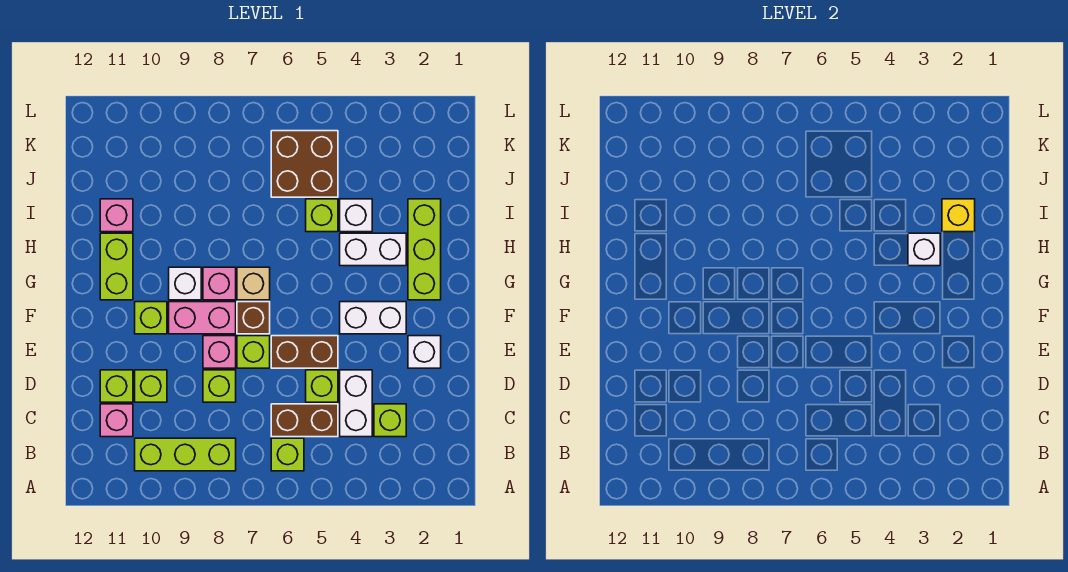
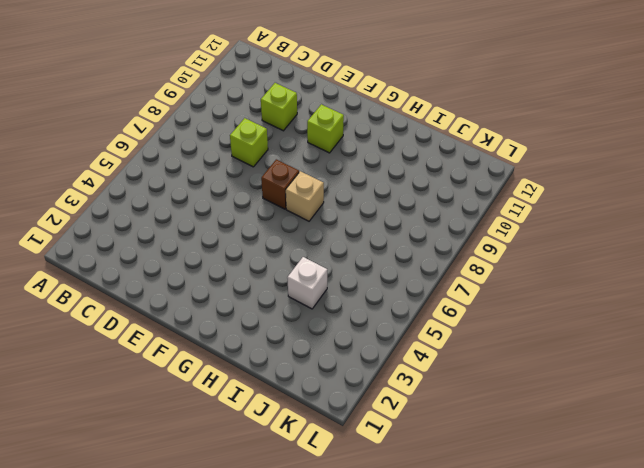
none -> lime brick B6 level 1
none -> lime brick B8:B10 level 1
none -> lime brick C3 level 1
none -> white brick C4:D4 level 1

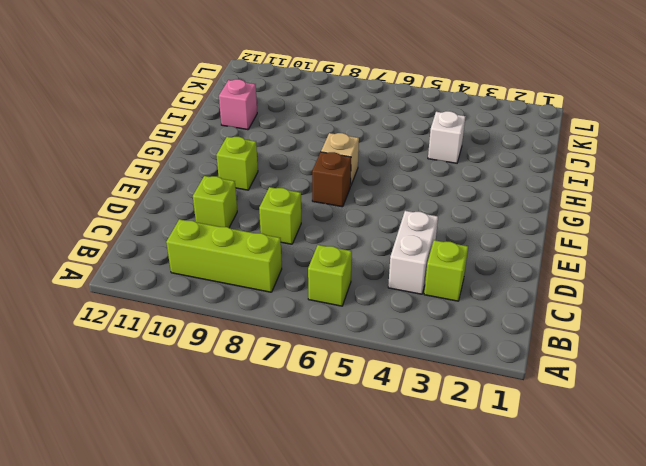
none -> brown brick C5:C6 level 1
none -> pink brick C11 level 1
none -> lime brick D5 level 1
none -> lime brick D11 level 1

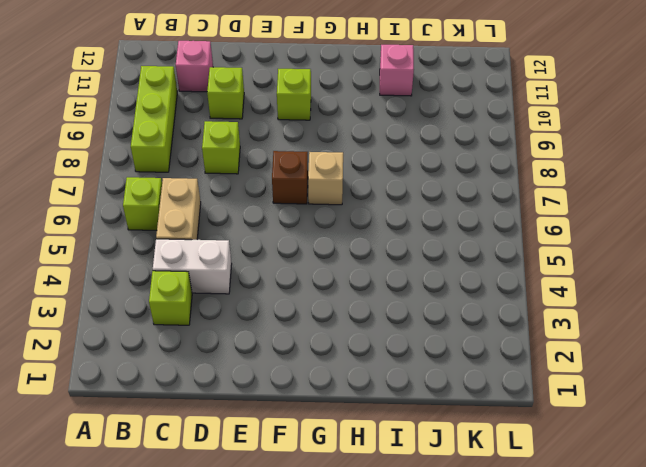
tan brick C5:C6 level 1 -> brown brick C5:C6 level 1
none -> lime brick D5 level 1
none -> lime brick D11 level 1
none -> white brick E2 level 1
none -> brown brick E5:E6 level 1

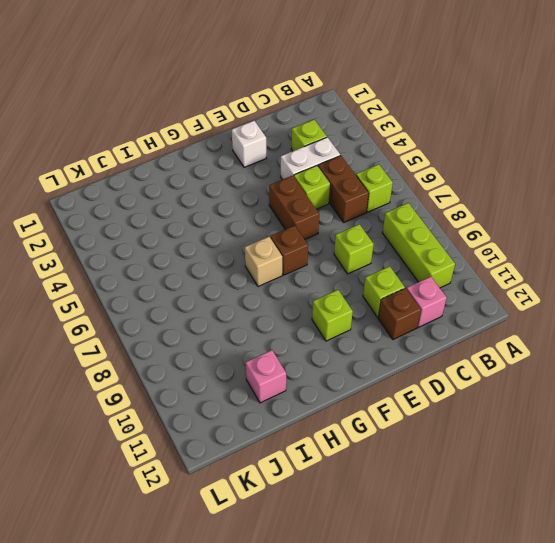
brown brick D11 level 1 -> lime brick D11 level 1
none -> lime brick E7 level 1
none -> pink brick E8 level 1
none -> white brick F3:F4 level 1
none -> pink brick F8:F9 level 1

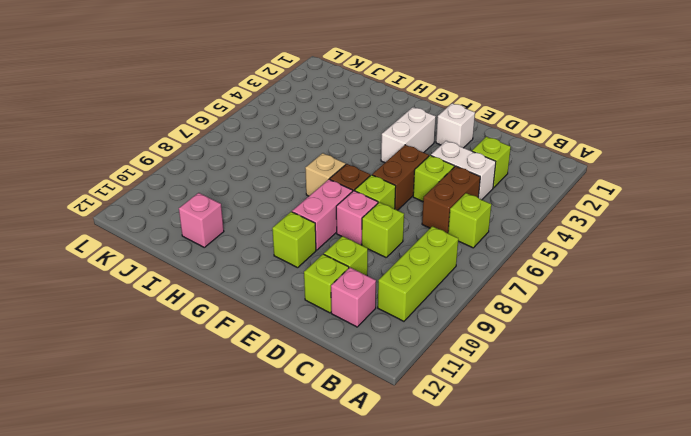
none -> lime brick G2:I2 level 1
none -> pink brick G8 level 1
none -> white brick G9 level 1
none -> lime brick G11:H11 level 1

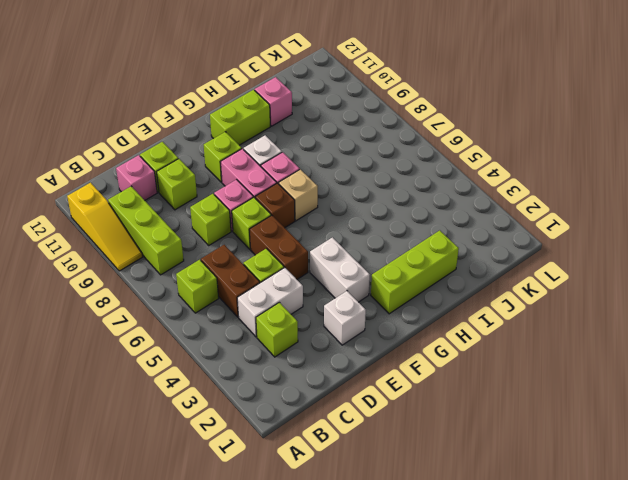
yellow slope A9:A11 level 1 top 11 -> none
none -> white brick H3:H4 level 1
none -> white brick I4 level 1
none -> lime brick I5 level 1
none -> brown brick J5:K6 level 1

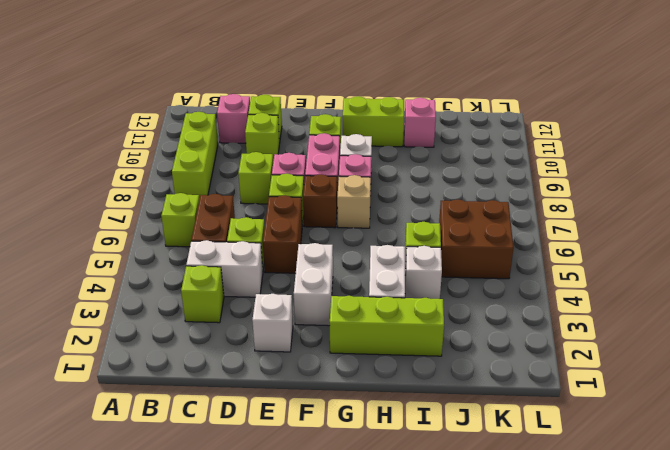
none -> white brick H3 level 2
none -> yellow brick I2 level 2

